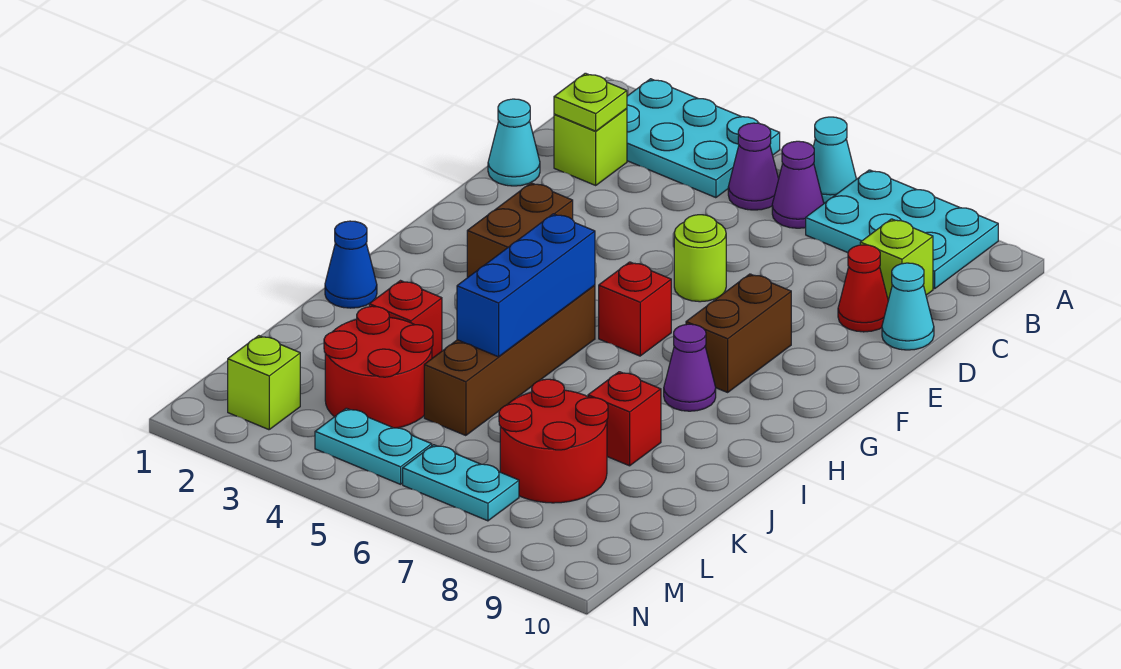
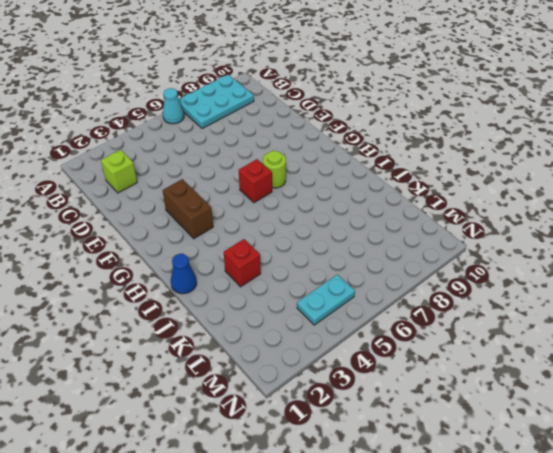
lime round brick G7 level 1 -> lime round brick E6 level 1
none -> cyan plate A2:B4 level 1
none -> purple cone B5 level 1
none -> purple cone B6 level 1

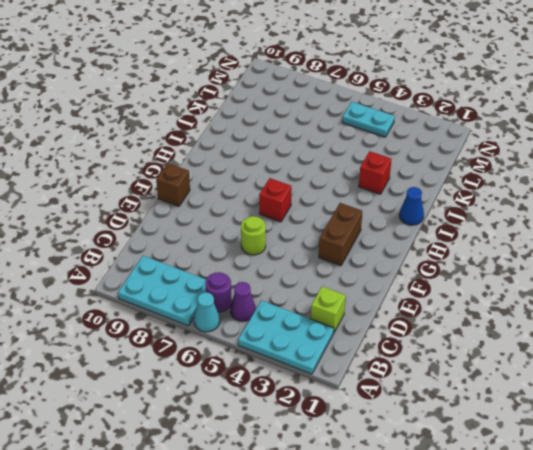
purple round brick B6 level 1 -> purple cone B6 level 1
brown brick F10 level 1 -> none
none -> lime brick C9 level 1
none -> cyan cone D1 level 1
none -> red cone D9 level 1

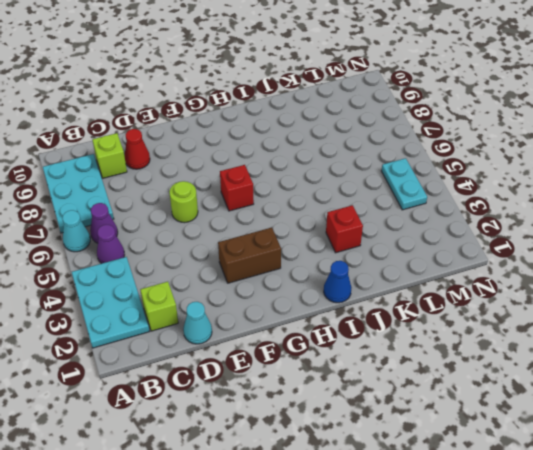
none -> cyan cone D10 level 1
none -> brown brick F8:G8 level 1
none -> brown brick H5:K5 level 1

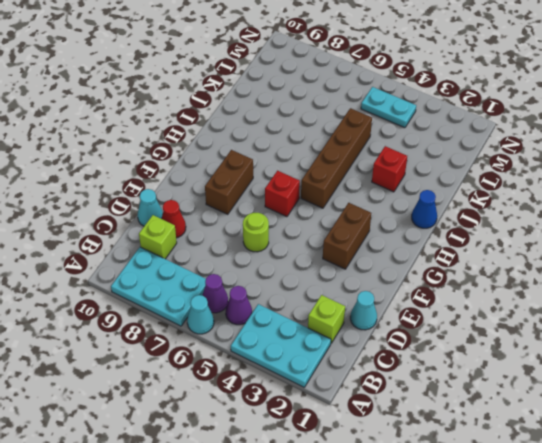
none -> purple cone H8 level 1
none -> red brick J8 level 1
none -> red round brick K3:L4 level 1

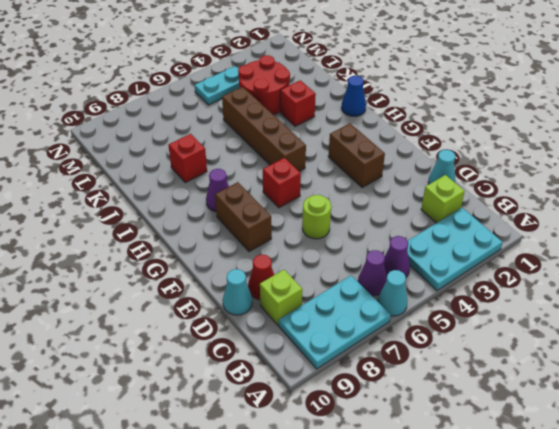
none -> red round brick K7:L8 level 1
none -> lime brick M2 level 1
none -> cyan plate M6:M7 level 1

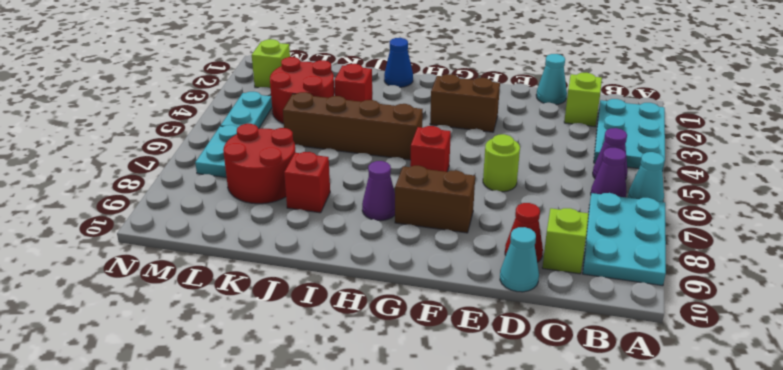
none -> lime plate C2 level 2
none -> blue brick H5:J5 level 2

